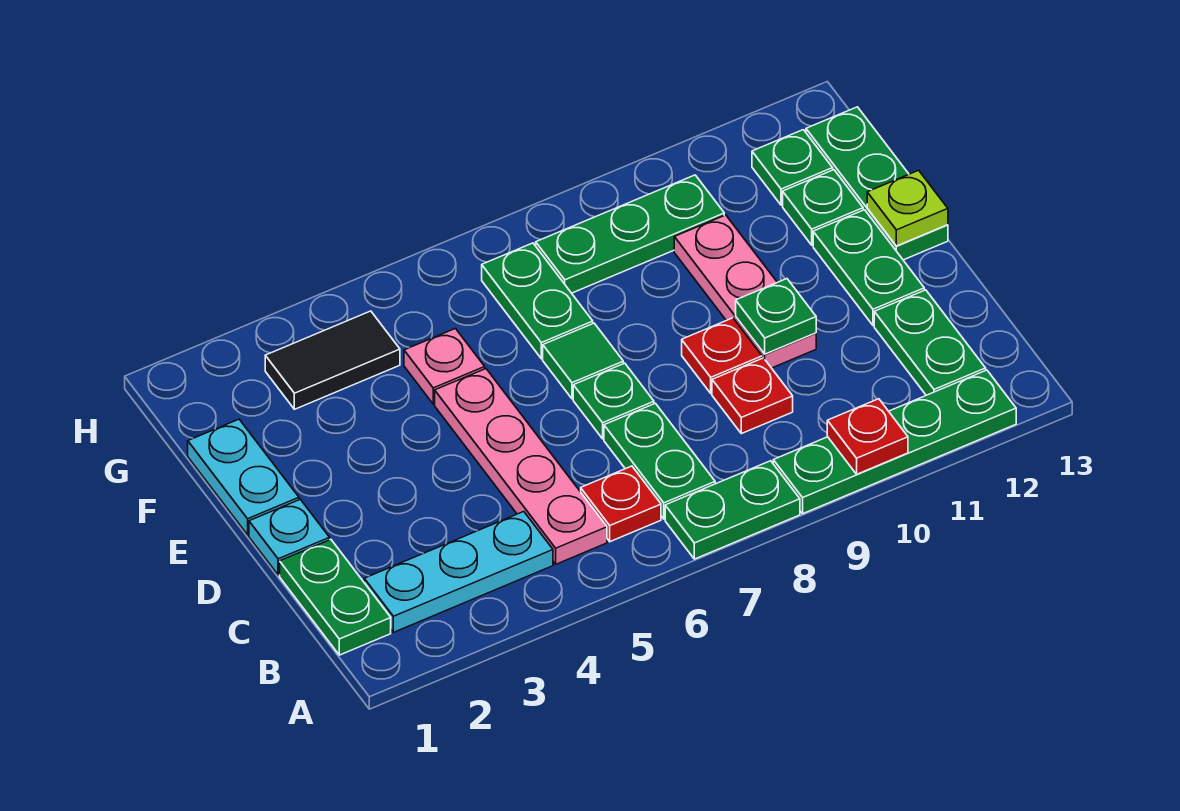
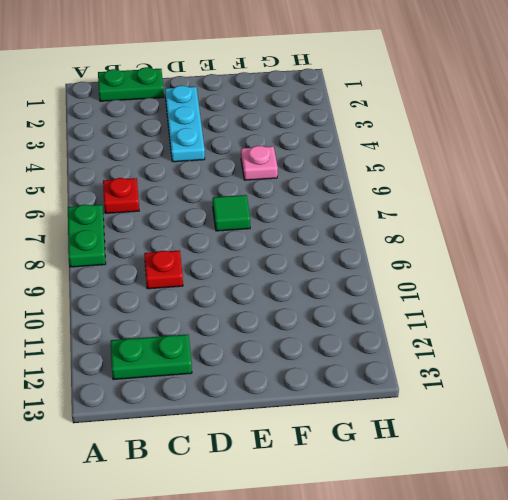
cyan plate D2:D4 level 1 -> cyan plate B2:B4 level 1
none -> green plate A9:A12 level 1
none -> pink plate B5:E5 level 1
none -> green plate B7:C7 level 1

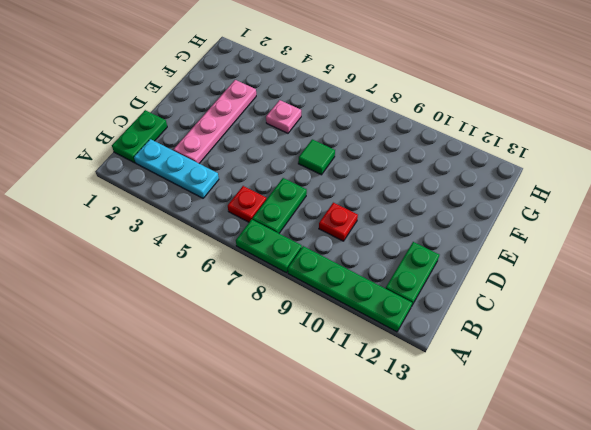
pink plate C3:F3 level 1 -> pink plate B5:E5 level 1
none -> cyan plate D1 level 1
none -> green plate D7 level 1
none -> red plate D9 level 1

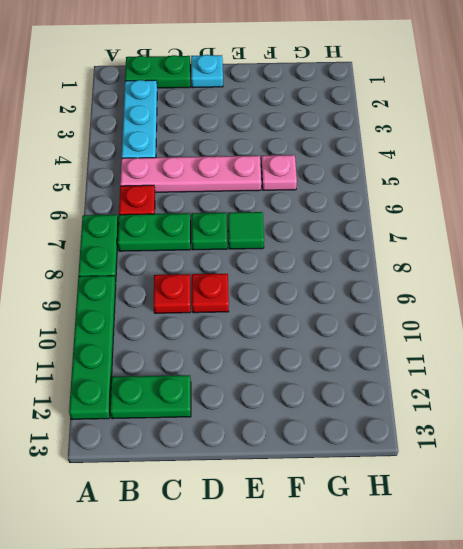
none -> pink plate D10:F10 level 1
none -> green plate D12:E12 level 1
none -> cyan plate E1:F1 level 1

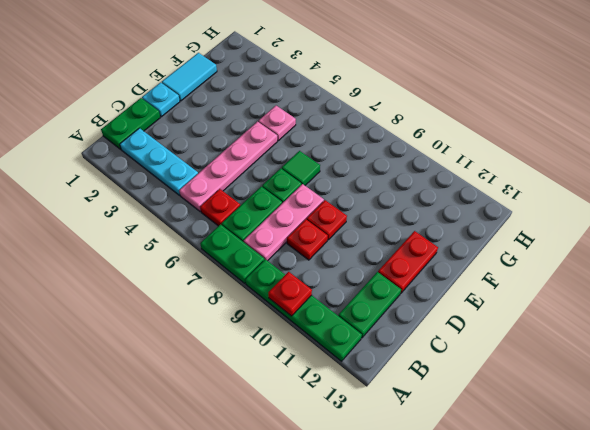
pink plate B8:D8 level 1 -> pink plate D10:F10 level 1
red plate D12:E12 level 1 -> green plate D12:E12 level 1
cyan tile E1:F1 level 1 -> cyan plate E1:F1 level 1
none -> green plate E13:G13 level 1
none -> green plate F7:G7 level 1
none -> green plate F12 level 1

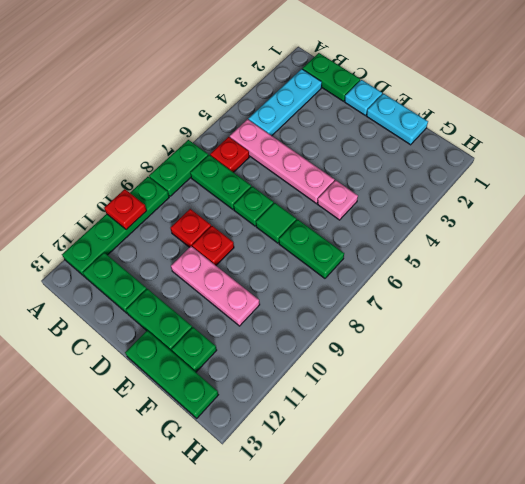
none -> black tile G3:G4 level 1
none -> green plate G8:G10 level 1
none -> green plate G12 level 1

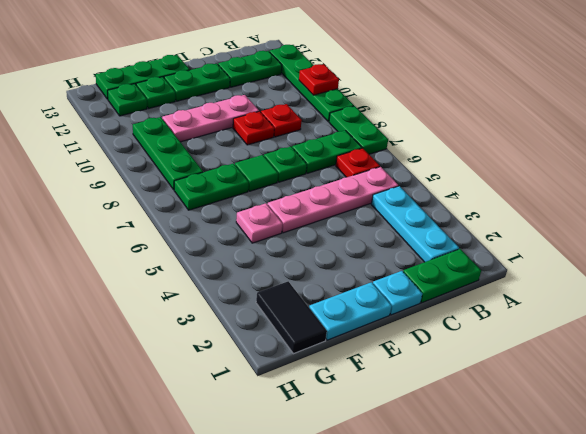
black tile G1:G2 level 1 -> black tile G3:G4 level 1
none -> green plate D10 level 2
none -> lime plate E13 level 2

